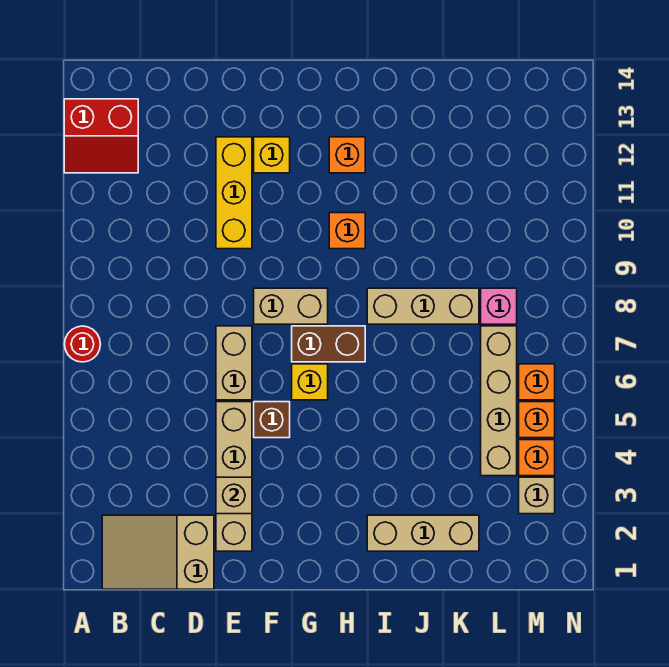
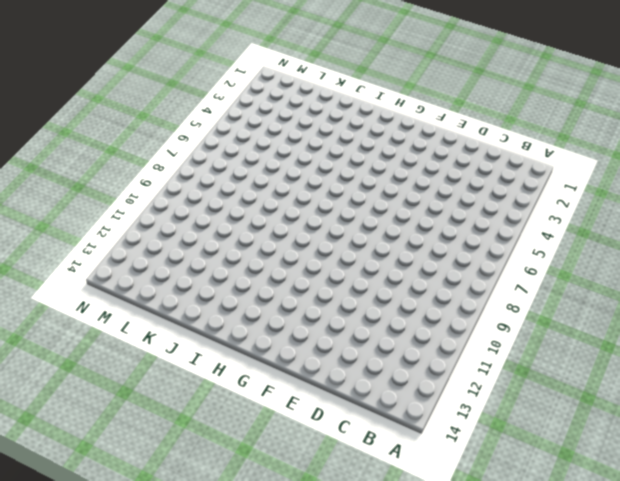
none -> red round brick A7 level 1
none -> red slope A12:B13 level 1 top 13
none -> tan slope B1:D2 level 1 top D

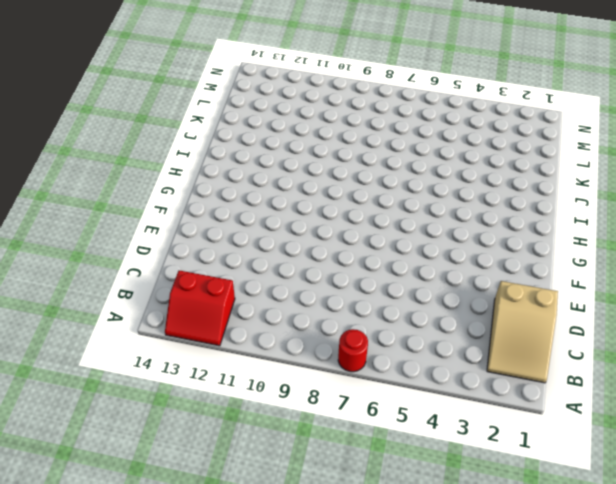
red slope A12:B13 level 1 top B -> red slope A12:B13 level 1 top 13
none -> tan brick E2:E5 level 1
none -> tan brick E6:E7 level 1
none -> yellow brick E10:E12 level 1

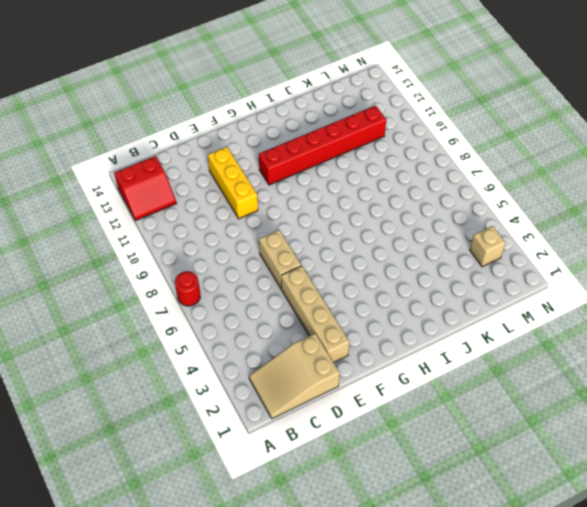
red brick G11:L11 level 1 -> none
none -> brown brick F5 level 1
none -> tan brick F8:G8 level 1
none -> yellow brick F12 level 1

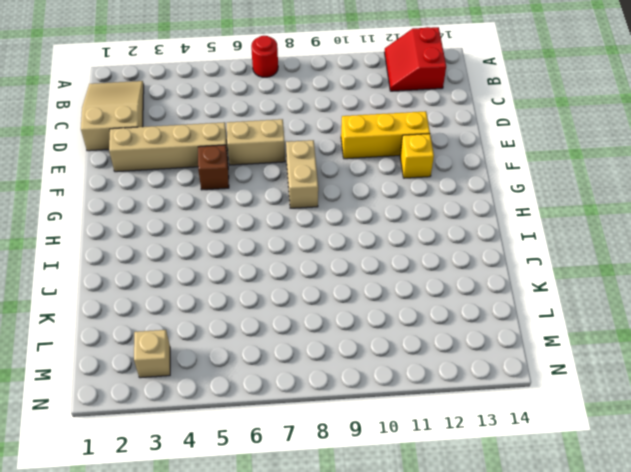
none -> yellow brick G6 level 1
none -> brown brick G7:H7 level 1
none -> orange brick H10 level 1

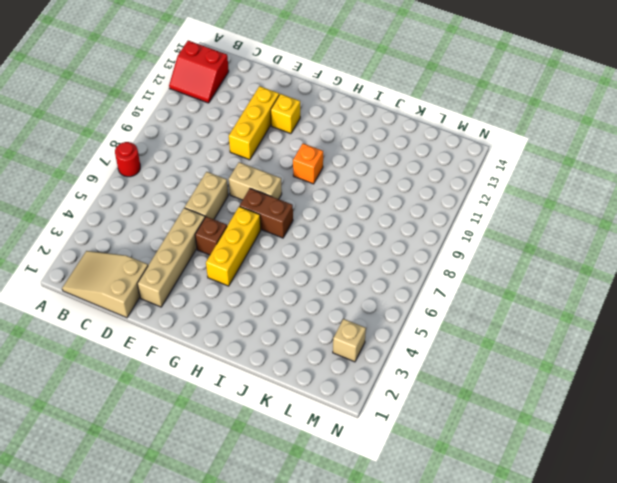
yellow brick G4:G6 level 1 -> yellow brick G6 level 1
none -> orange brick H12 level 1
none -> tan brick I2:K2 level 1
none -> tan brick I8:K8 level 1

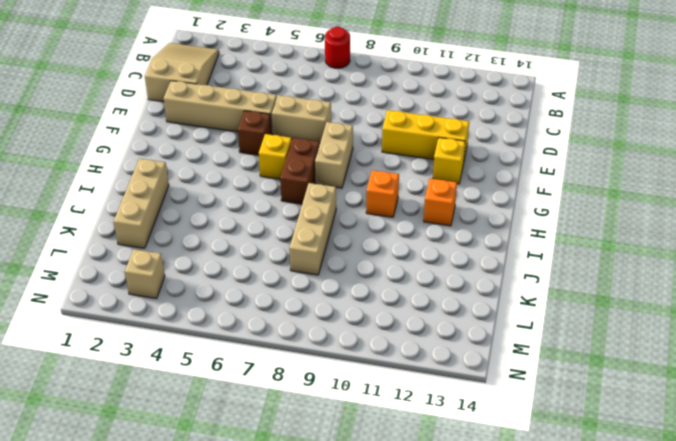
none -> red slope A12:B13 level 1 top 13
none -> tan brick L4:L7 level 1
none -> pink brick L8 level 1

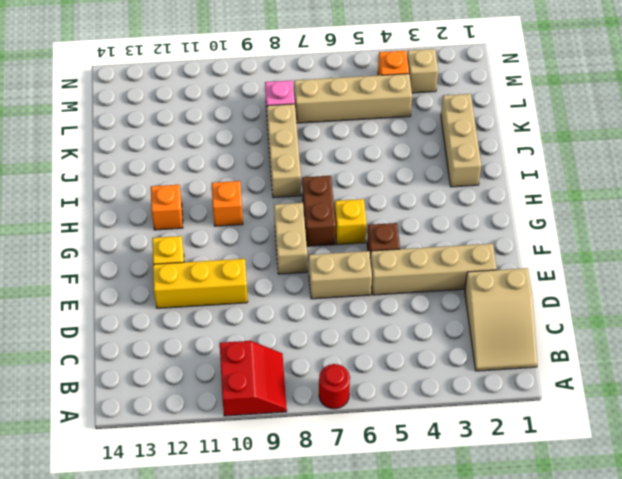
red slope A9:B10 level 1 top 10 -> red slope A12:B13 level 1 top 13
none -> orange brick M5 level 1
none -> orange brick M6 level 1
none -> tan brick E3 level 2

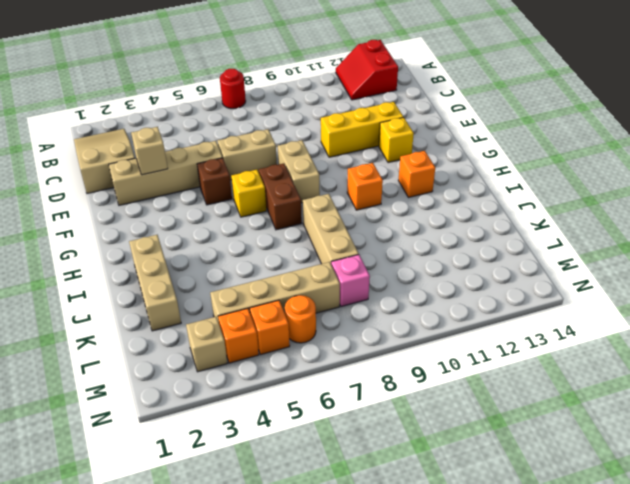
orange round brick M6 level 1 -> orange brick M6 level 1

